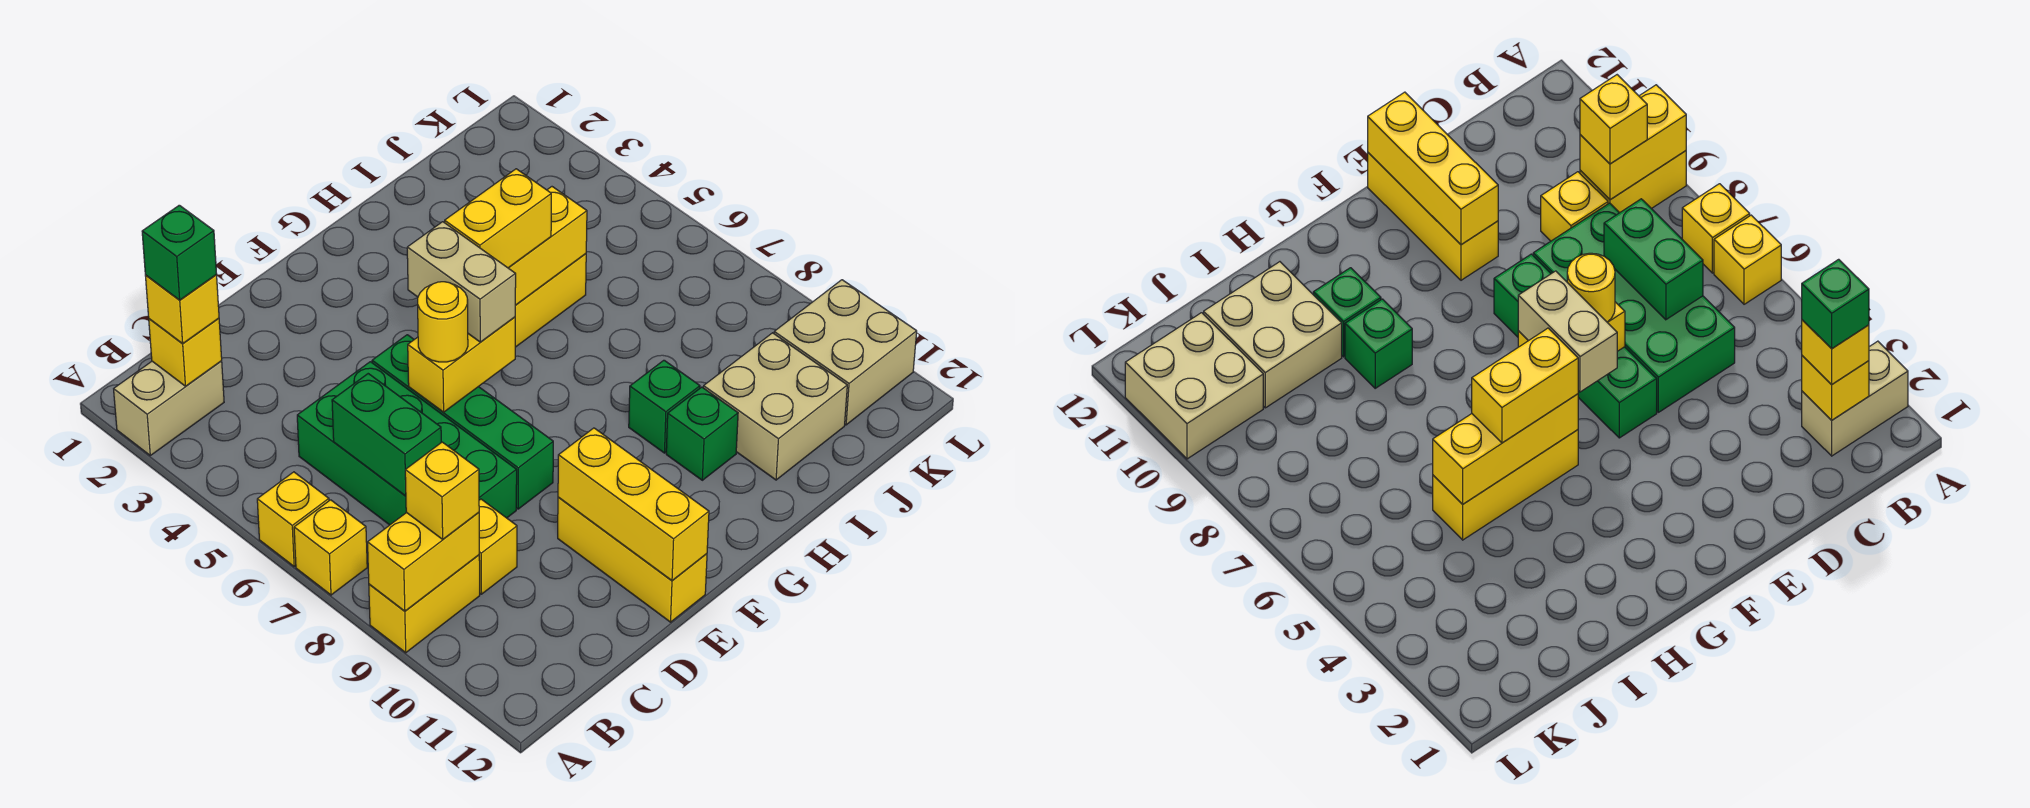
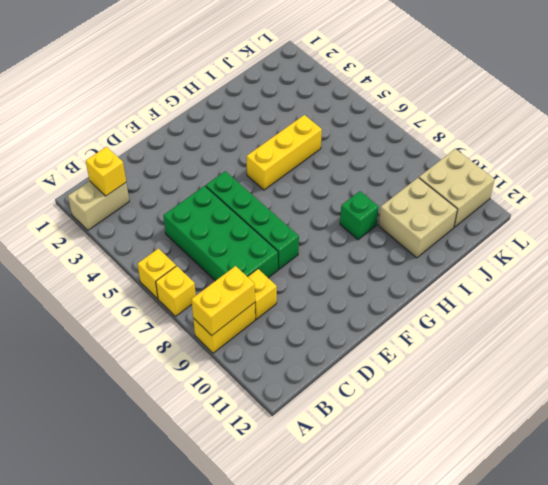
none -> yellow brick E10:E12 level 1
none -> green brick H10 level 1
none -> green brick C6:C7 level 2

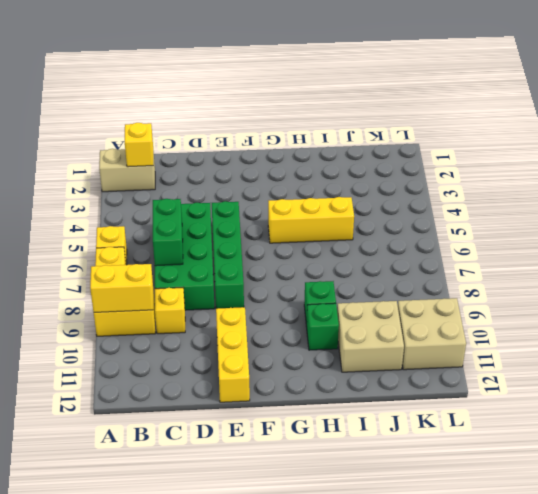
none -> yellow brick E6:F6 level 2
none -> yellow brick E10:E12 level 2
none -> yellow brick G5:I5 level 2

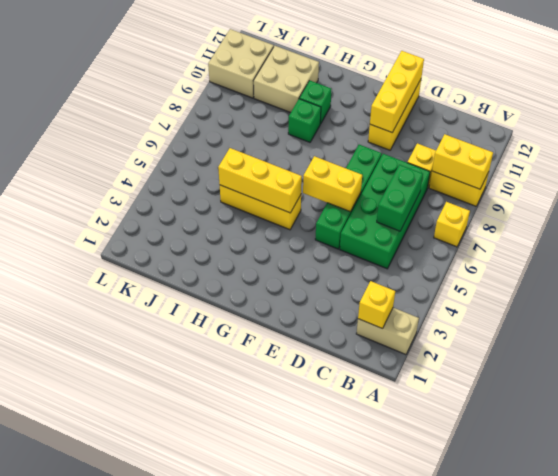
none -> yellow brick A6 level 1
none -> yellow brick B2 level 3
none -> yellow brick B9 level 3

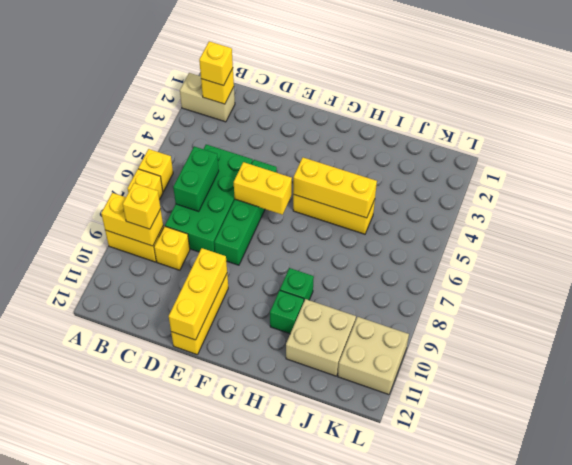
none -> yellow round brick E6 level 3
none -> tan brick F5:F6 level 3
none -> yellow brick G5:H5 level 3

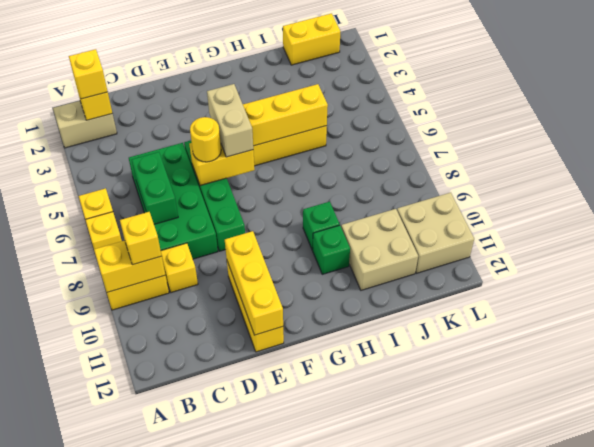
yellow brick J1:K1 level 1 -> yellow brick G5:H5 level 3
none -> green brick B2 level 4

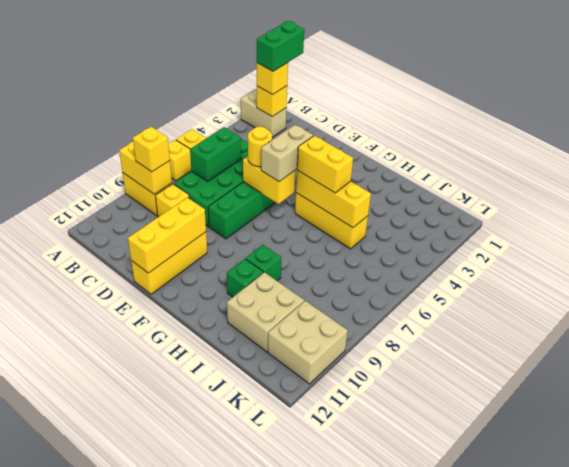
green brick B1:B2 level 4 -> green brick B2 level 4

